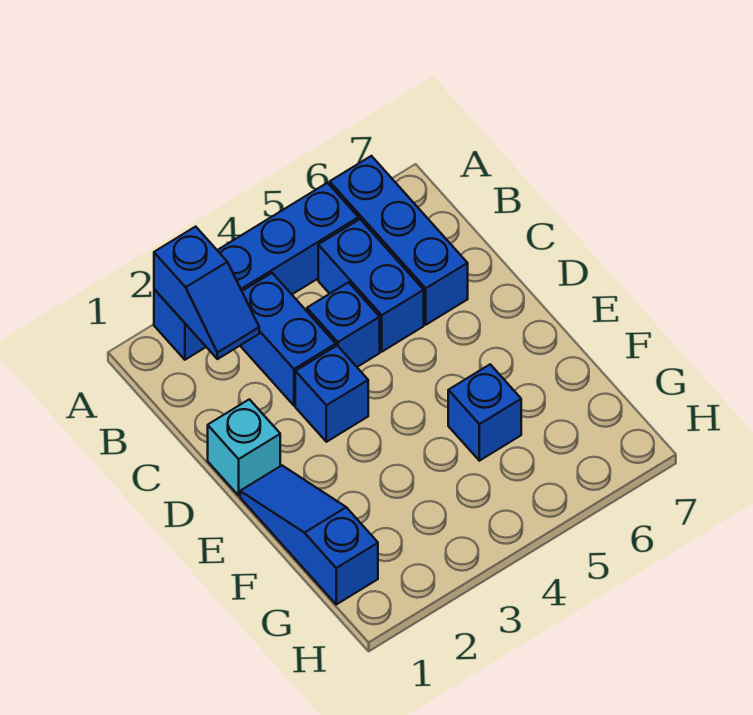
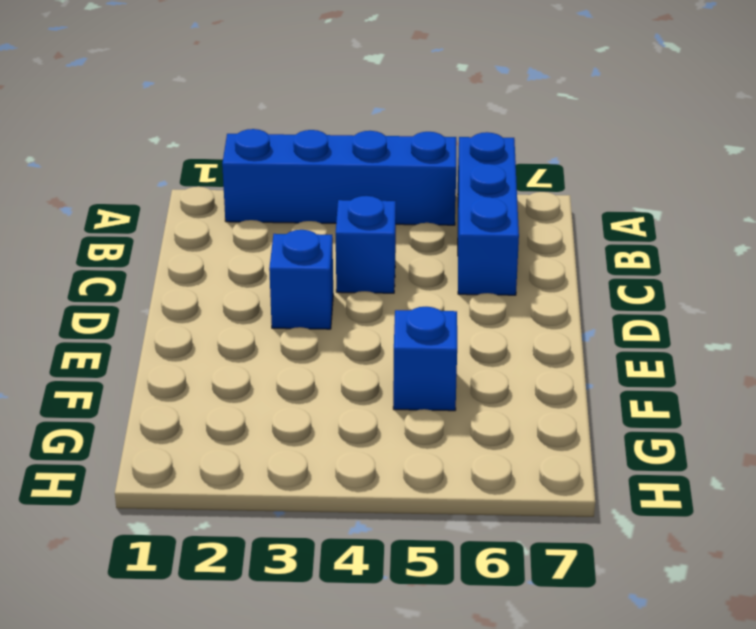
none -> blue brick B3:C3 level 1
none -> blue brick B5:C5 level 1

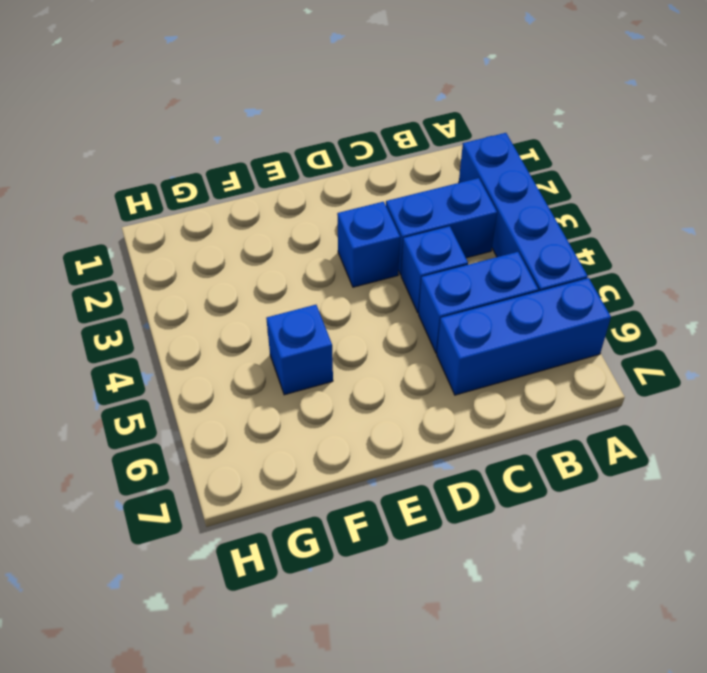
none -> cyan brick D1 level 1
none -> blue slope E1:G1 level 1 top G

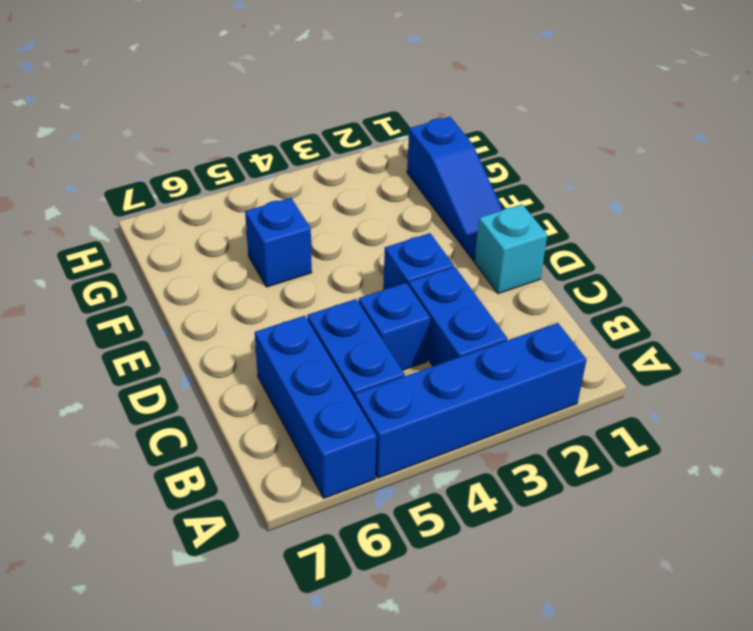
none -> blue slope A2:B2 level 2 top A

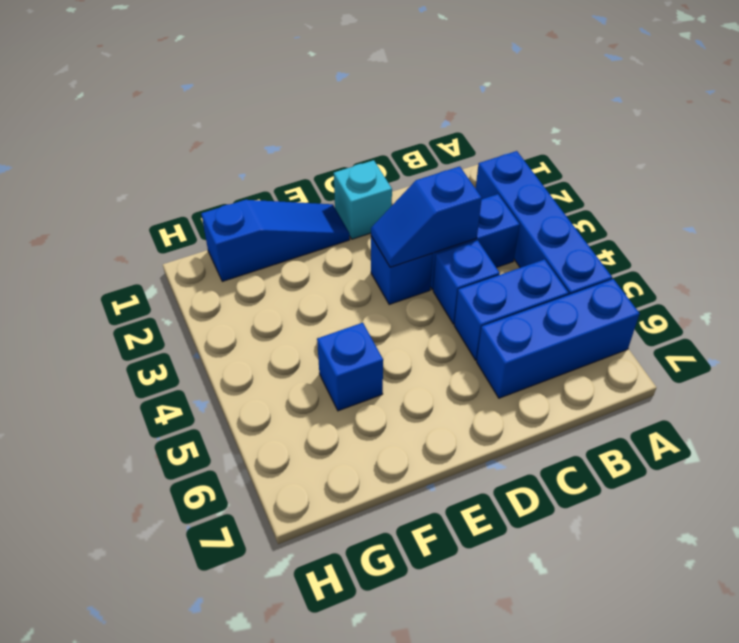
blue slope C3:D3 level 2 top C -> blue slope A2:B2 level 2 top A

